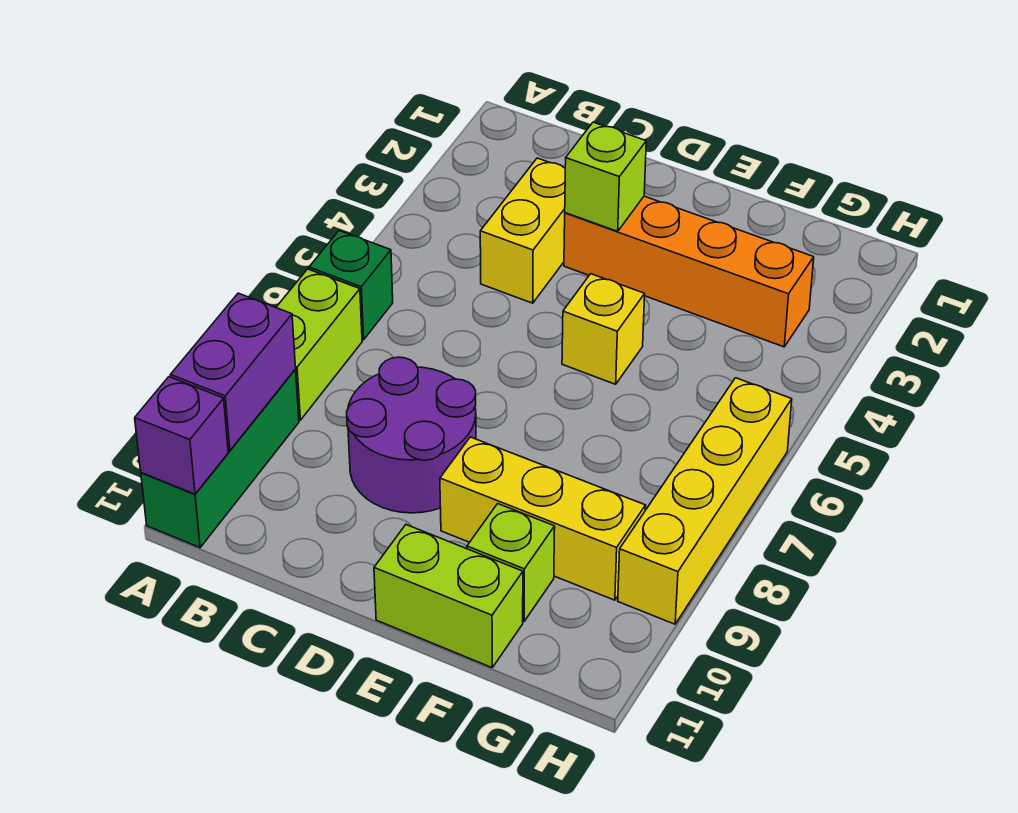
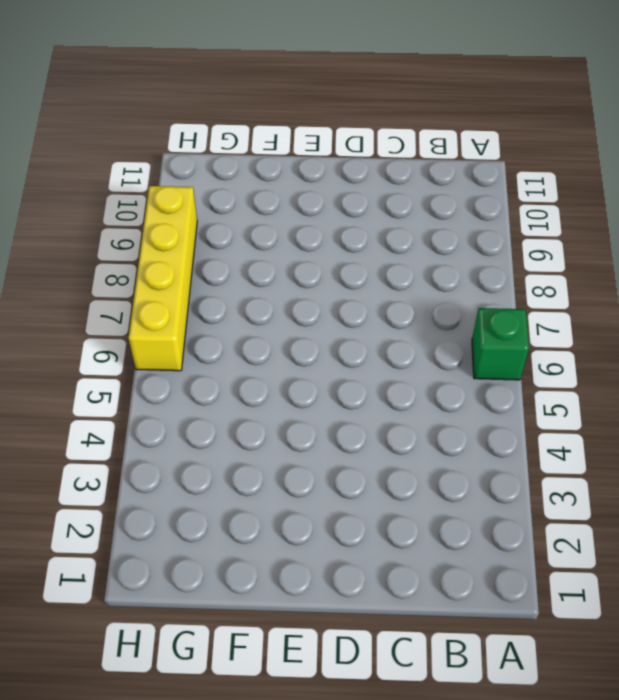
none -> lime brick A7:A8 level 1
none -> green brick A9:A11 level 1
none -> yellow brick C3:C4 level 1

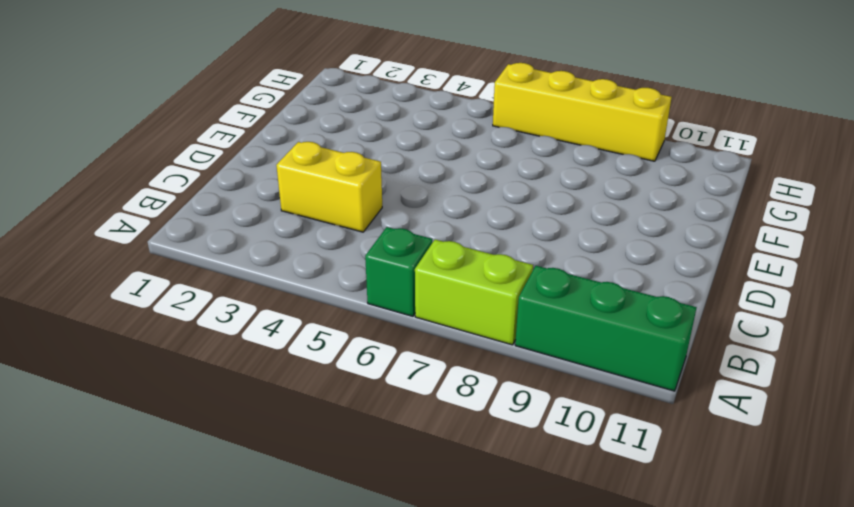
none -> purple round brick C8:D9 level 1
none -> orange brick D3:G3 level 1
none -> yellow brick E5 level 1

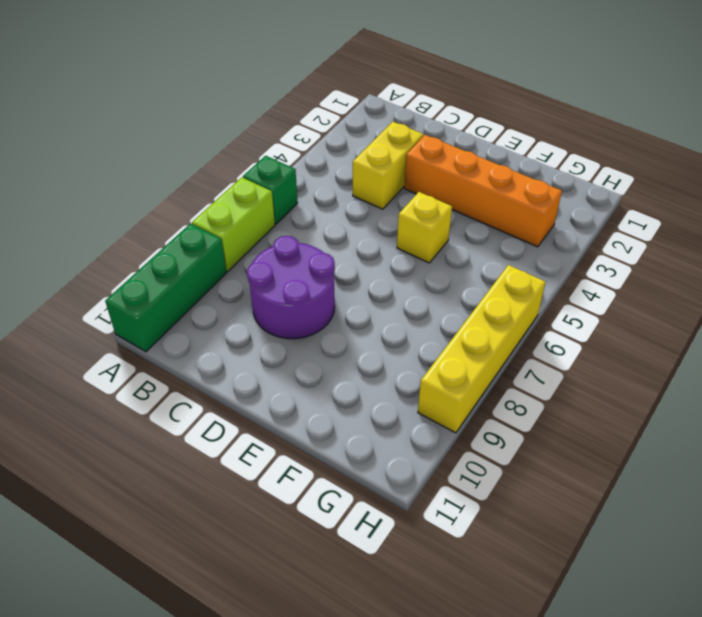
none -> yellow brick E9:G9 level 1
none -> lime brick E11:F11 level 1
none -> lime brick F10 level 1

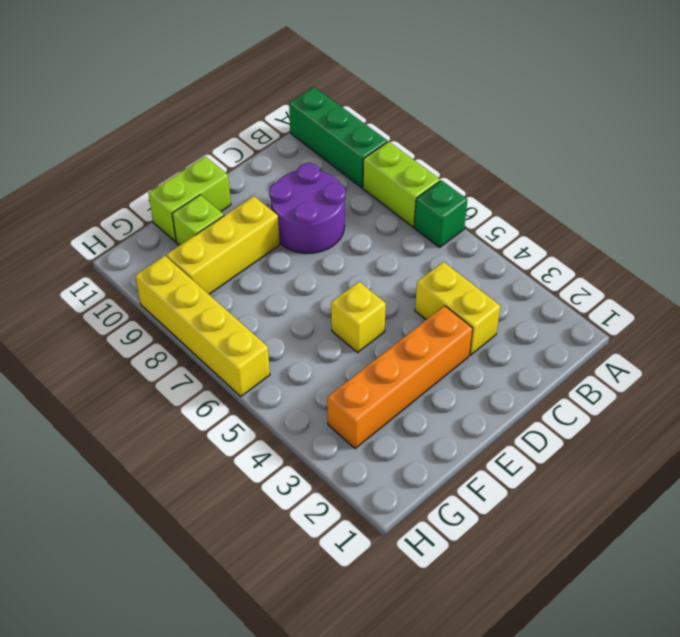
none -> purple brick A9:A10 level 2
none -> purple brick A11 level 2
none -> lime brick D3 level 2

